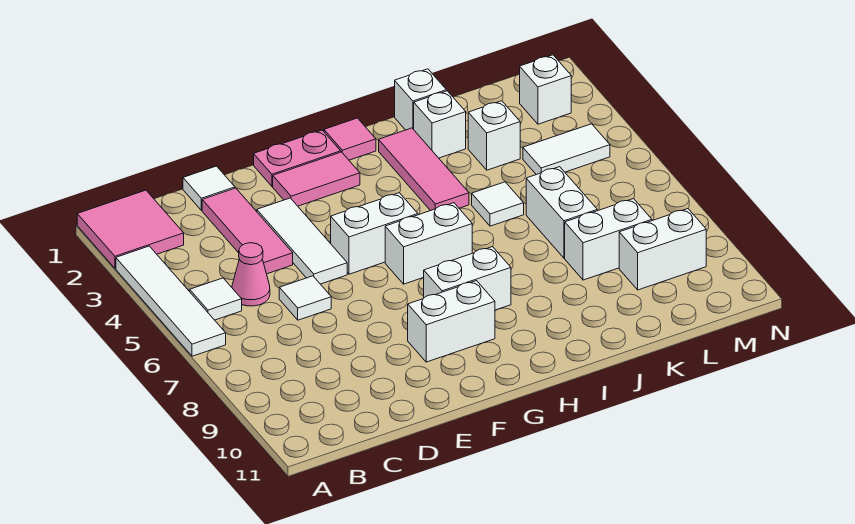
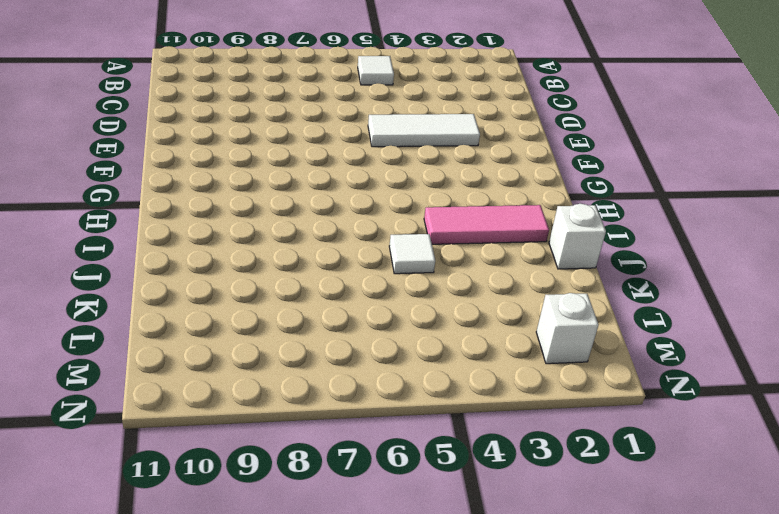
none -> pink tile A1:B2 level 1
none -> white tile A3:A6 level 1
none -> pink cone C5 level 1

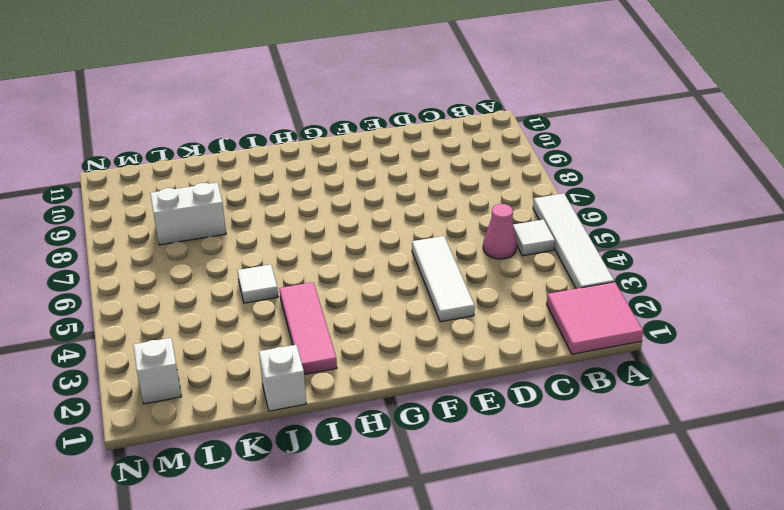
none -> white tile D1 level 1
none -> pink tile D2:D4 level 1
none -> white tile D6 level 1

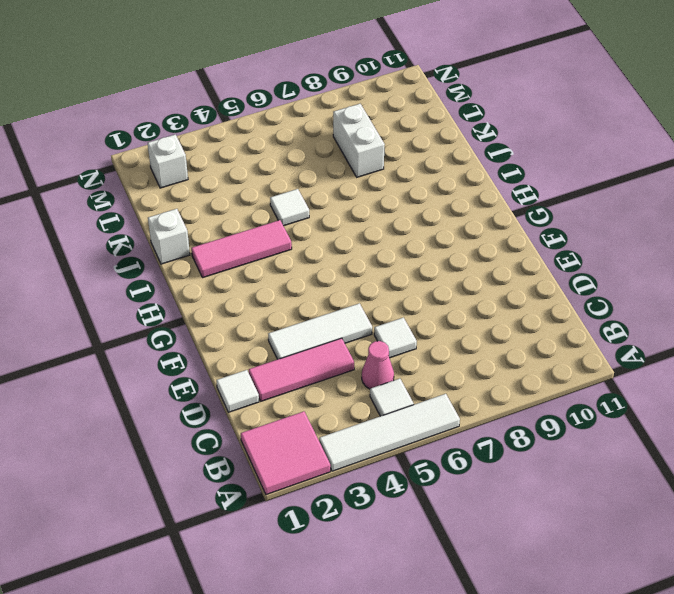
none -> pink plate F1:G1 level 1
none -> pink tile F2:G2 level 1
none -> white brick F5:G5 level 1

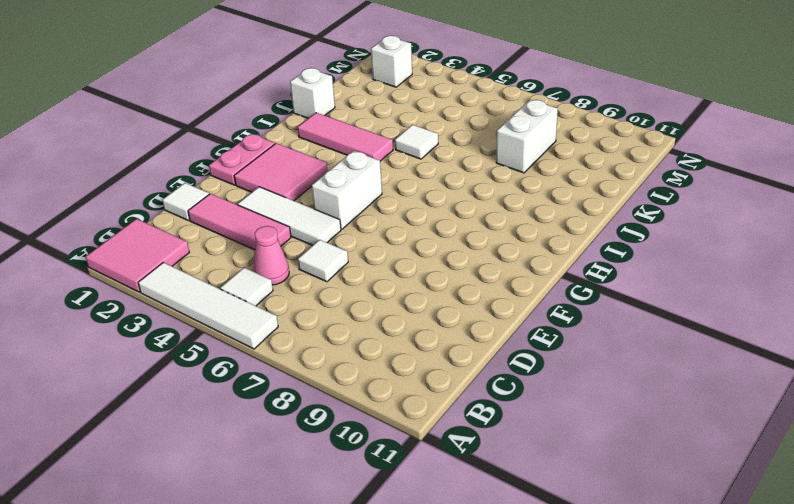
pink tile F2:G3 level 1 -> pink tile F2:G2 level 1
none -> white brick F9:G9 level 1
none -> white brick G6:H6 level 1
none -> white brick G8:H8 level 1

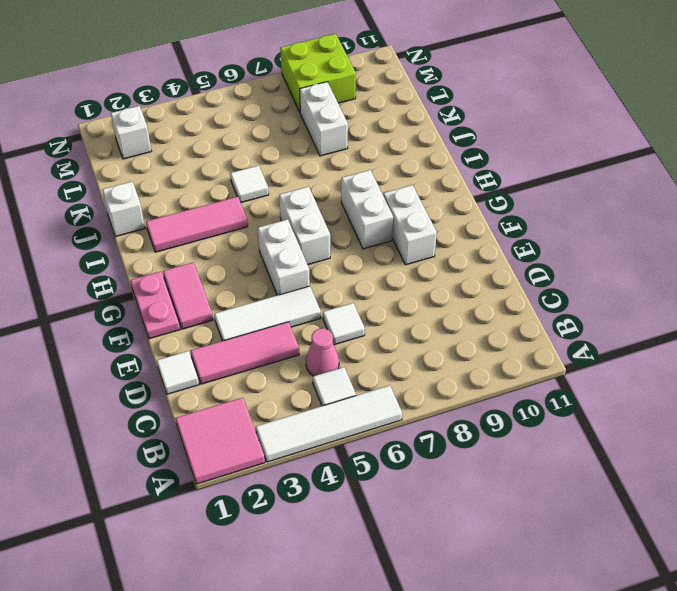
lime brick M8:N9 level 1 -> white brick L9:M9 level 1
none -> pink tile H1 level 1
none -> white brick J2 level 1
none -> white brick K3 level 1

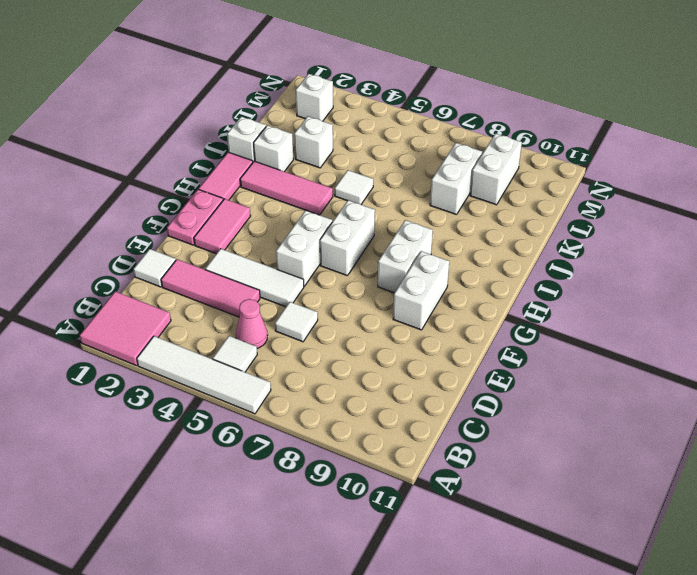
pink tile H1:I1 level 1 -> pink tile H1 level 1
none -> white brick K6:K7 level 1
none -> white tile L4:M4 level 1

